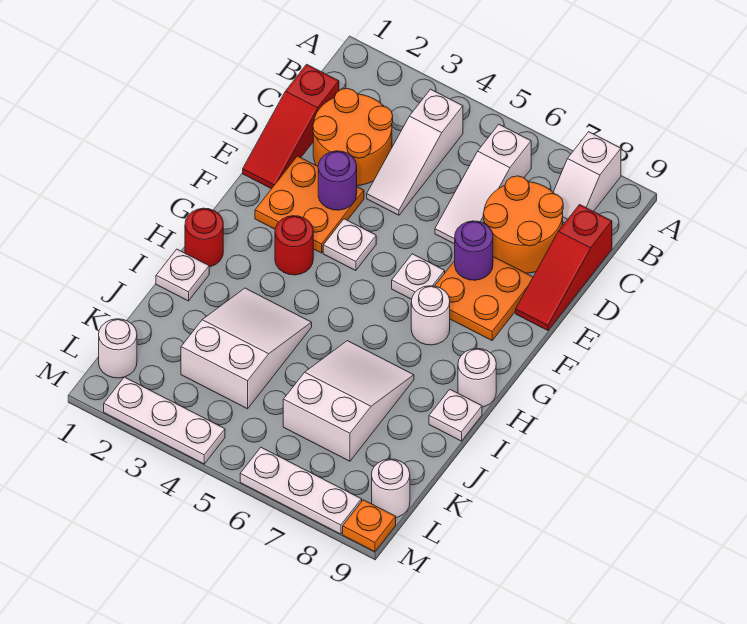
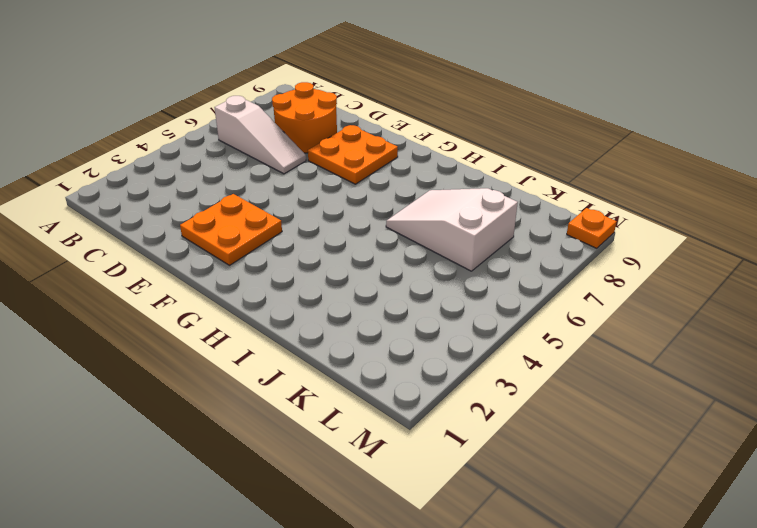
none -> white slope A8:B8 level 1 top A
none -> white slope B4:D4 level 1 top B
none -> red slope C1:E1 level 1 top C

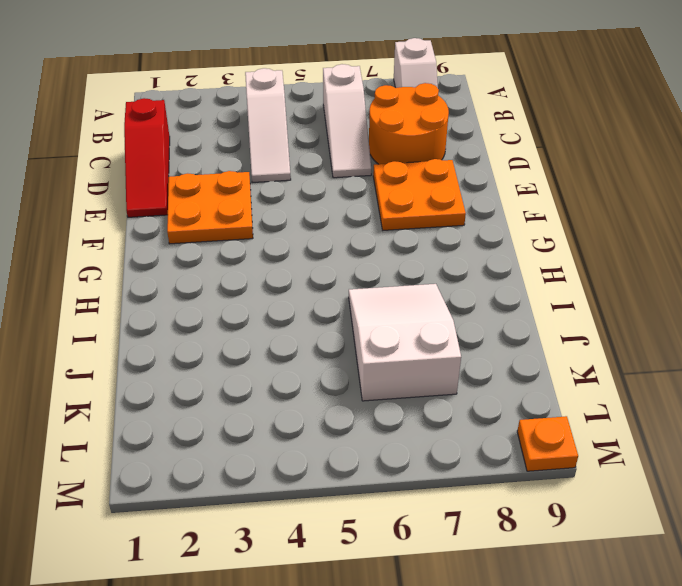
none -> orange round brick C2:D3 level 1
none -> red slope C9:E9 level 1 top C
none -> white plate F4 level 1

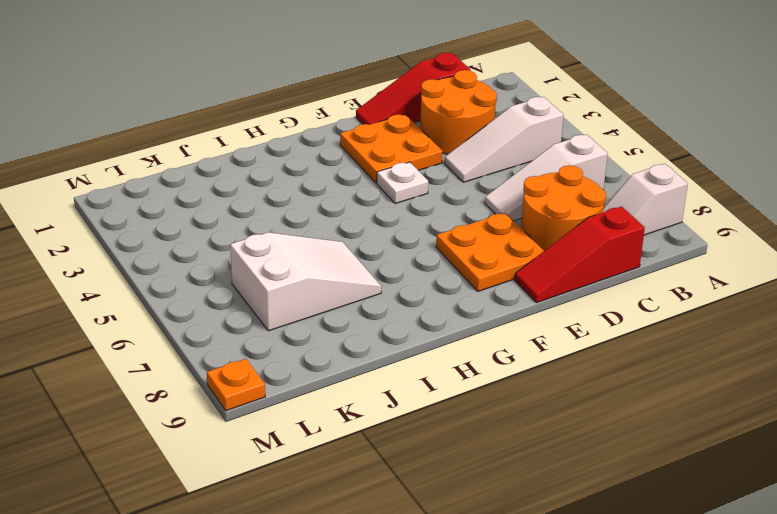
none -> white plate F6 level 1
none -> red round brick G3 level 1
none -> white round brick G7 level 1

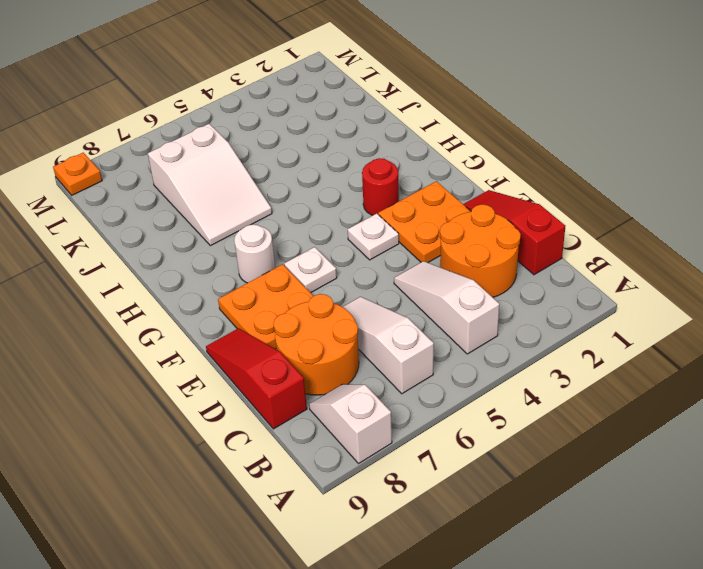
none -> red round brick H1 level 1
none -> white round brick H9 level 1
none -> white plate I1 level 1

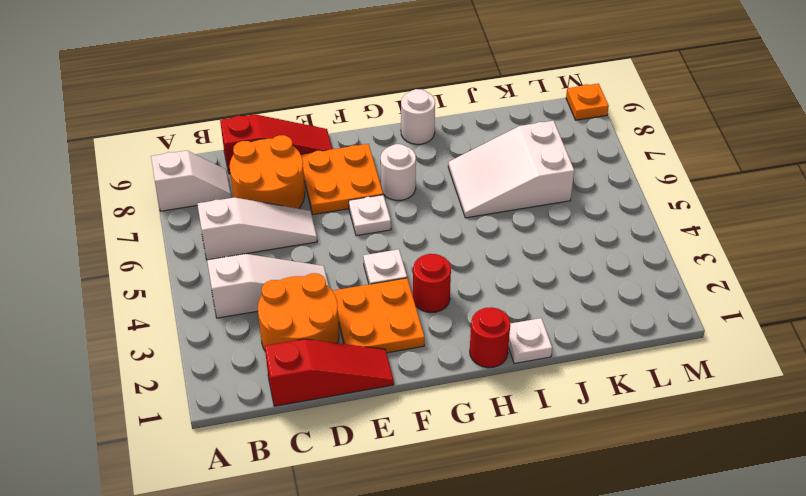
none -> white slope I3:K4 level 1 top K
none -> white plate I9 level 1
none -> white round brick L1 level 1

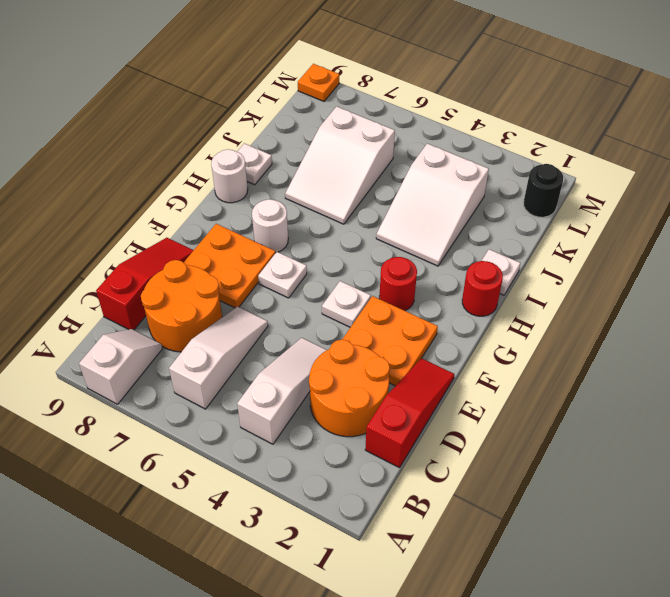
black round brick L1 level 1 -> white round brick L1 level 1
none -> white round brick L9 level 1
none -> white plate M2:M4 level 1
none -> white plate M6:M8 level 1

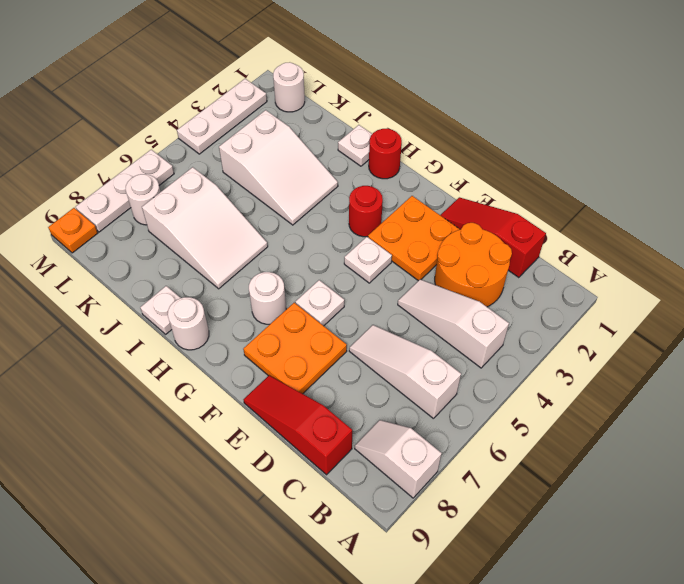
white round brick L7 level 1 -> white round brick L9 level 1
none -> orange round brick C7:D8 level 1
none -> purple round brick E3 level 2
none -> purple round brick E7 level 2

